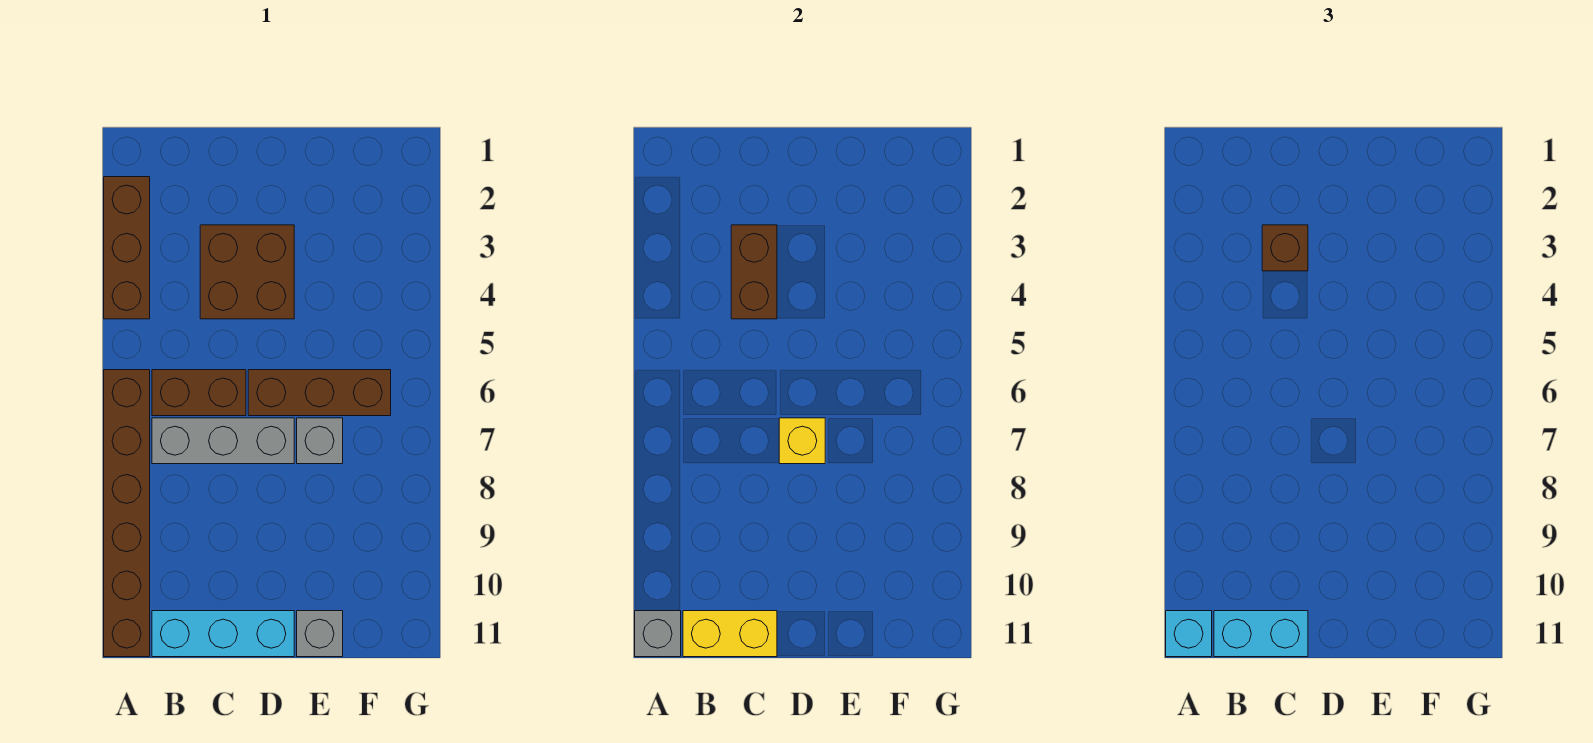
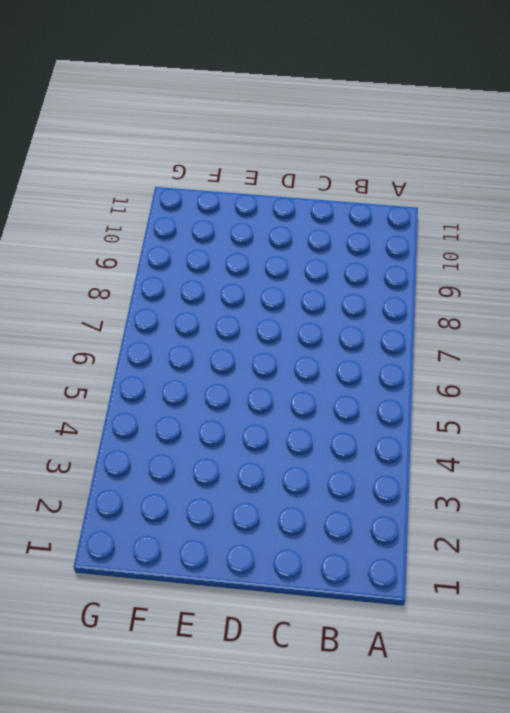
none -> brown brick A2:A4 level 1
none -> brown brick A6:A11 level 1
none -> brown brick B6:C6 level 1

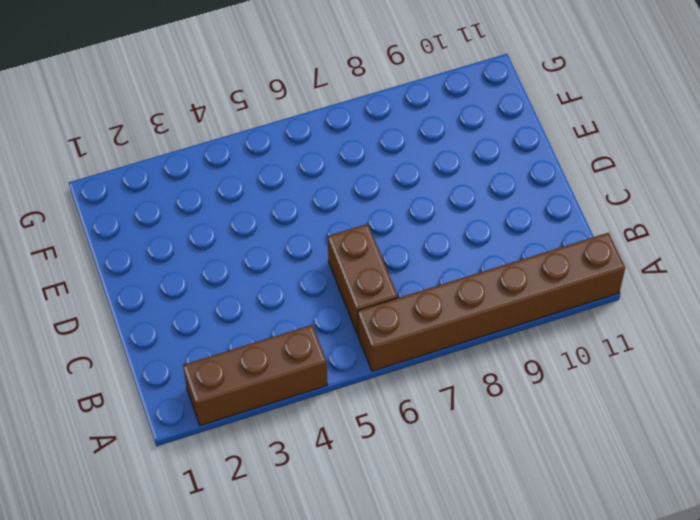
none -> grey brick B7:D7 level 1
none -> cyan brick B11:D11 level 1
none -> brown brick C3:D4 level 1

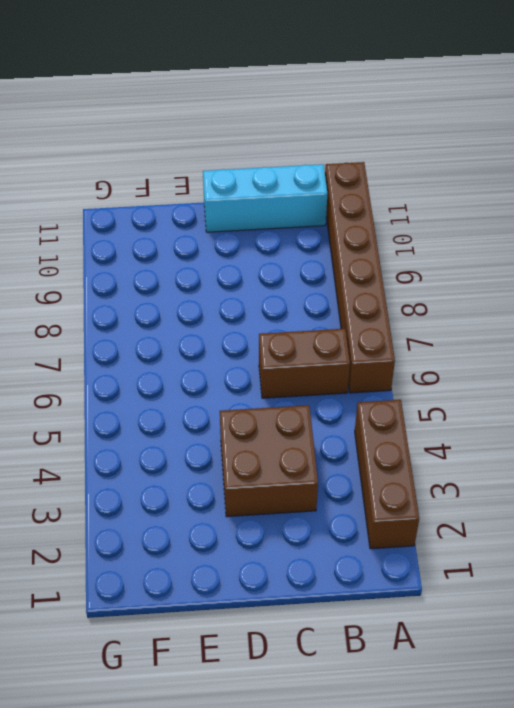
none -> grey brick B7:D7 level 1
none -> brown brick D6:F6 level 1
none -> grey brick E7 level 1

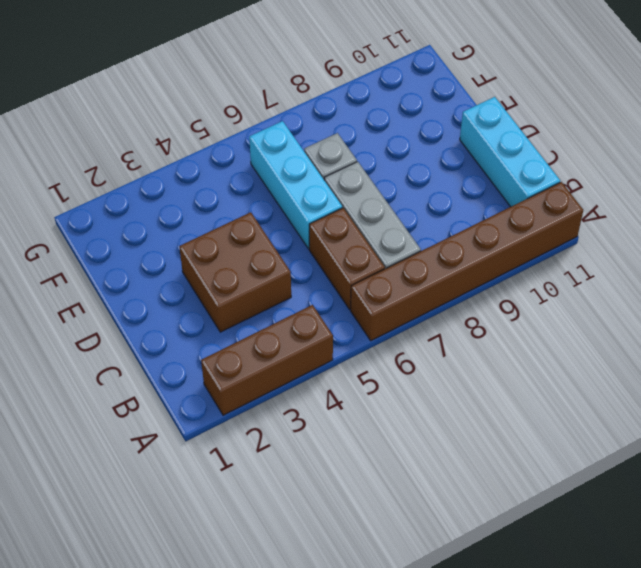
cyan brick D6:F6 level 1 -> brown brick D6:F6 level 1
none -> grey brick E11 level 1
none -> grey brick A11 level 2
none -> yellow brick B11:C11 level 2

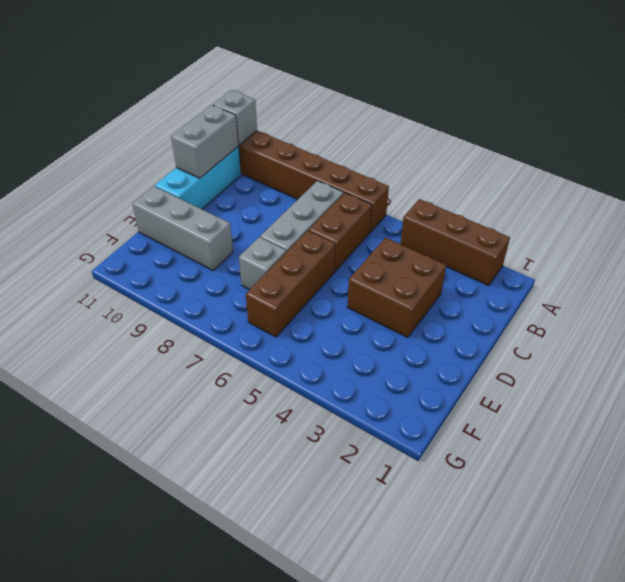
grey brick B11:C11 level 2 -> yellow brick B11:C11 level 2
grey brick E9:E11 level 1 -> grey brick E11 level 1
none -> brown brick C3:C4 level 2
none -> yellow brick D7 level 2
none -> cyan brick A11 level 3

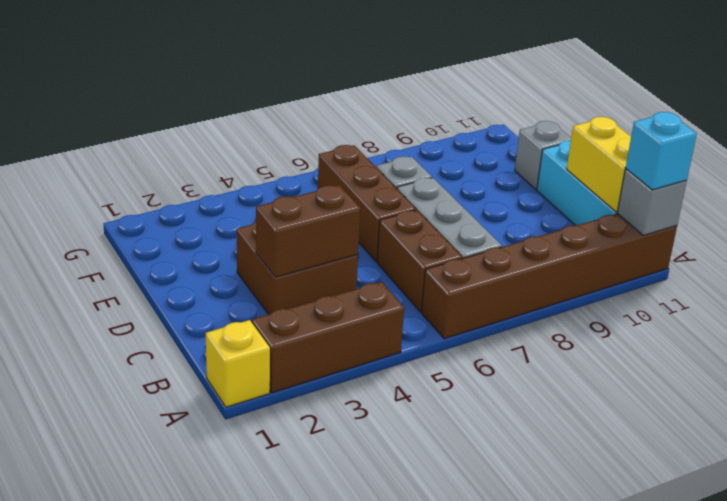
yellow brick A1 level 1 -> yellow brick D7 level 2
none -> cyan brick B11:C11 level 3
none -> brown brick C3 level 3

